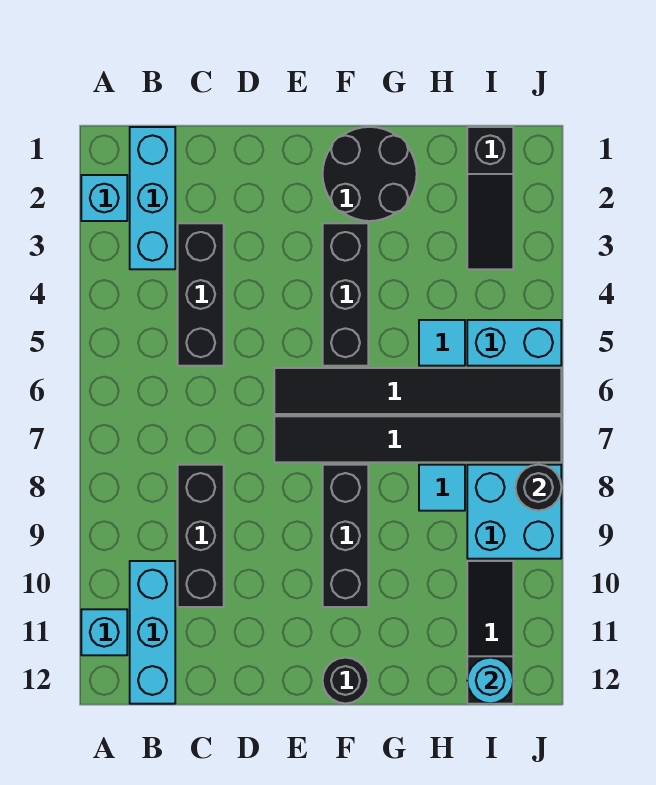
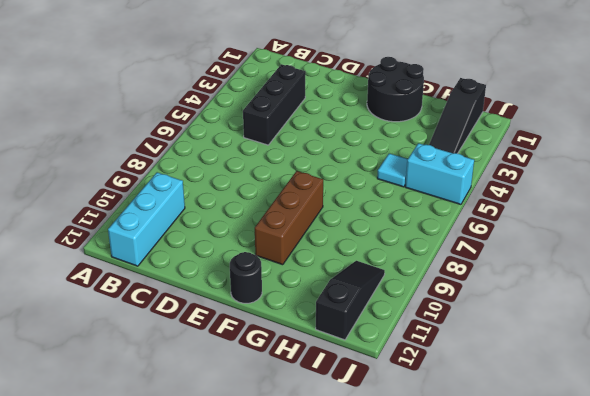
brown brick F8:F10 level 1 -> black brick F8:F10 level 1
none -> cyan brick A2 level 1
none -> cyan brick A11 level 1
none -> cyan brick B1:B3 level 1

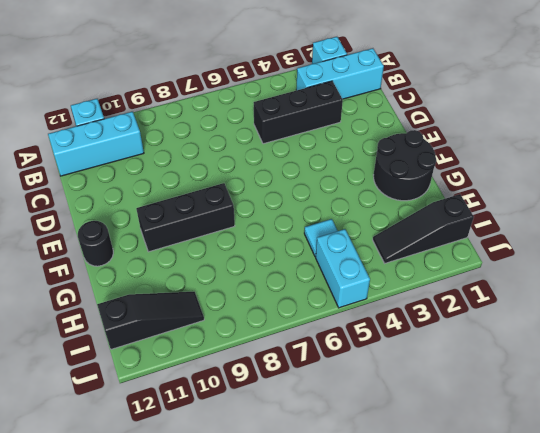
none -> black brick C8:C10 level 1
none -> black tile E6:J6 level 1
none -> black tile E7:J7 level 1

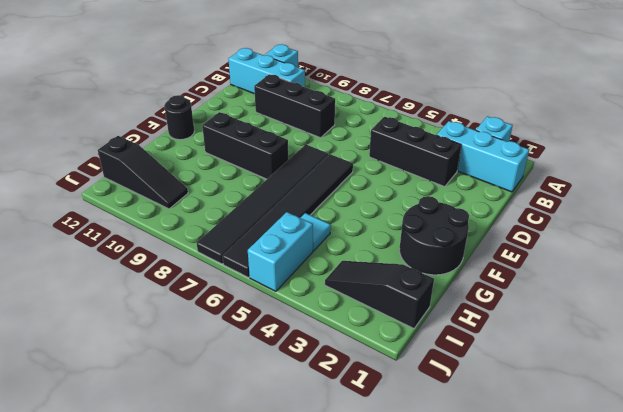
none -> black brick F3:F5 level 1
none -> cyan tile H8 level 1
none -> cyan brick I8:J9 level 1

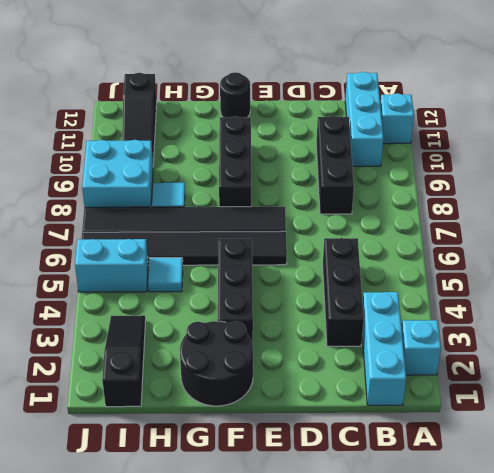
none -> cyan round brick I12 level 2
none -> black round brick J8 level 2

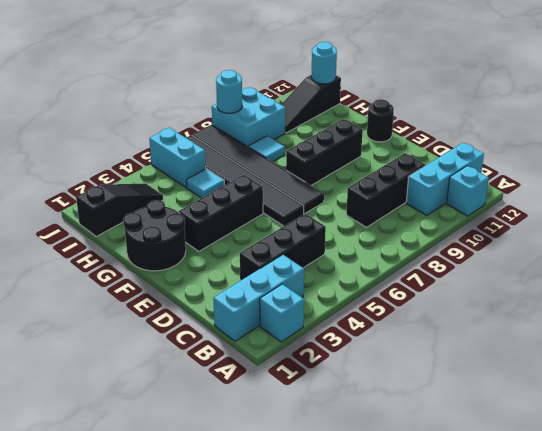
cyan round brick J8 level 2 -> black round brick J8 level 2

